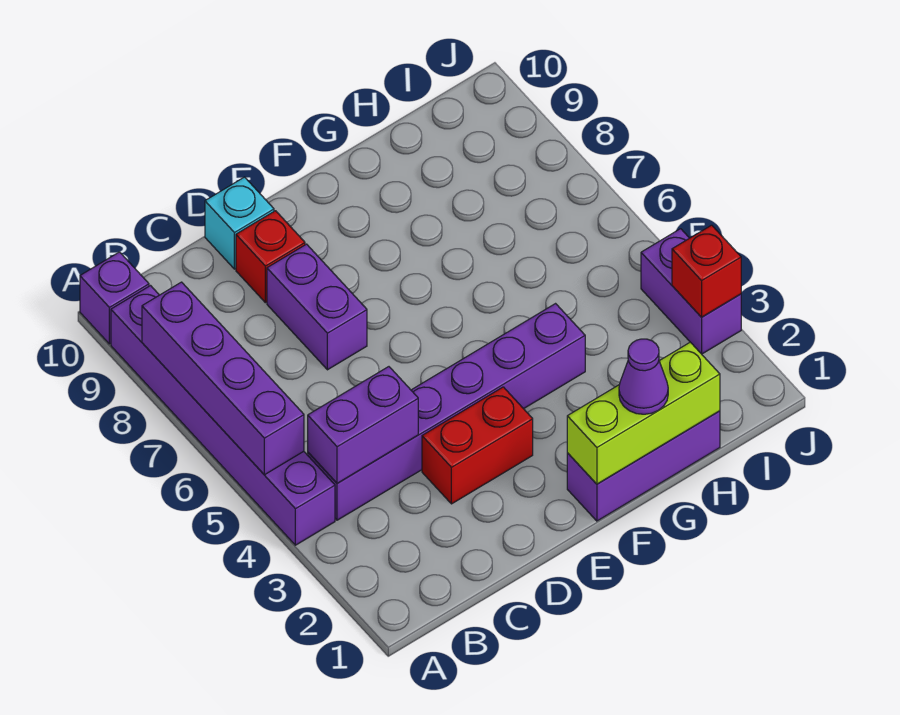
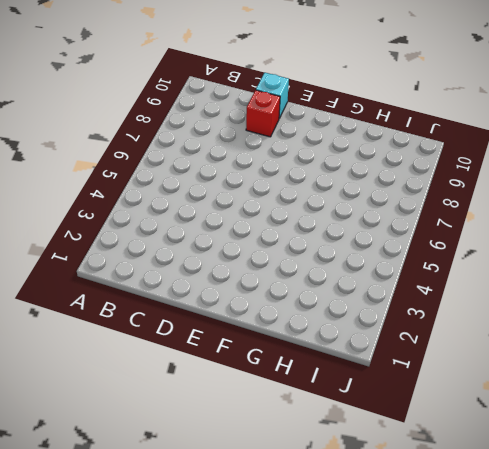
none -> purple brick A4:A9 level 1
none -> purple brick A10 level 1
none -> purple brick B4:G4 level 1

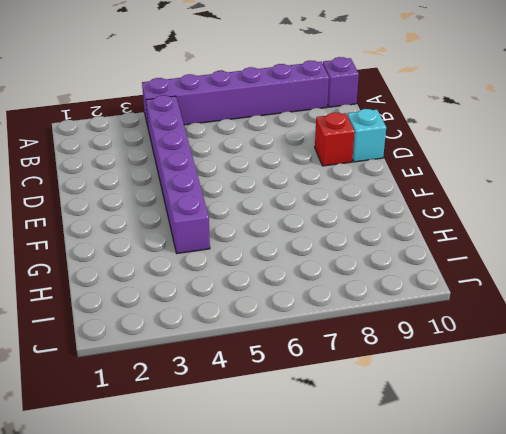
none -> red brick D3:E3 level 1
none -> purple brick D7:D8 level 1
none -> purple brick F1:H1 level 1

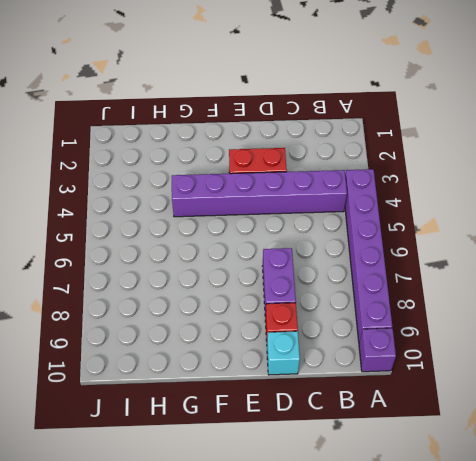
none -> purple brick F1:H1 level 1
none -> purple brick J3:J4 level 1
none -> purple brick A5:A8 level 2

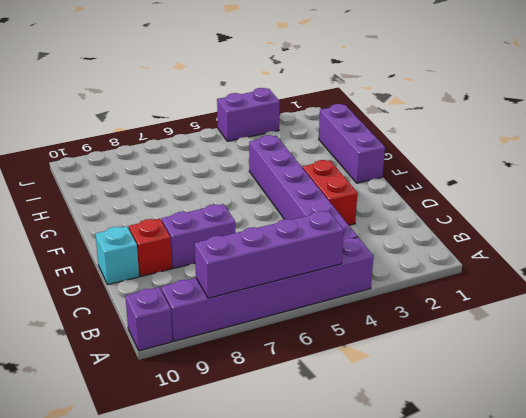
none -> purple brick B4:C4 level 2
none -> lime brick F1:H1 level 2
none -> red brick J3 level 2

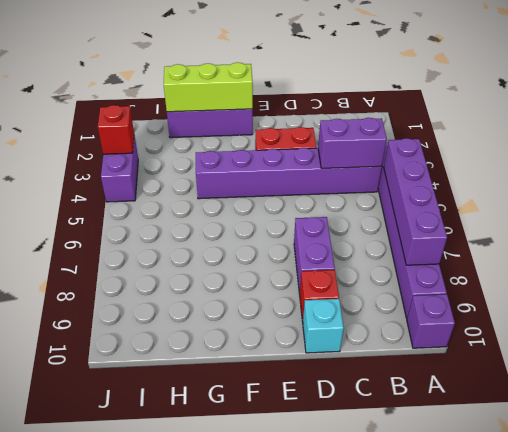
none -> purple cone G1 level 3

